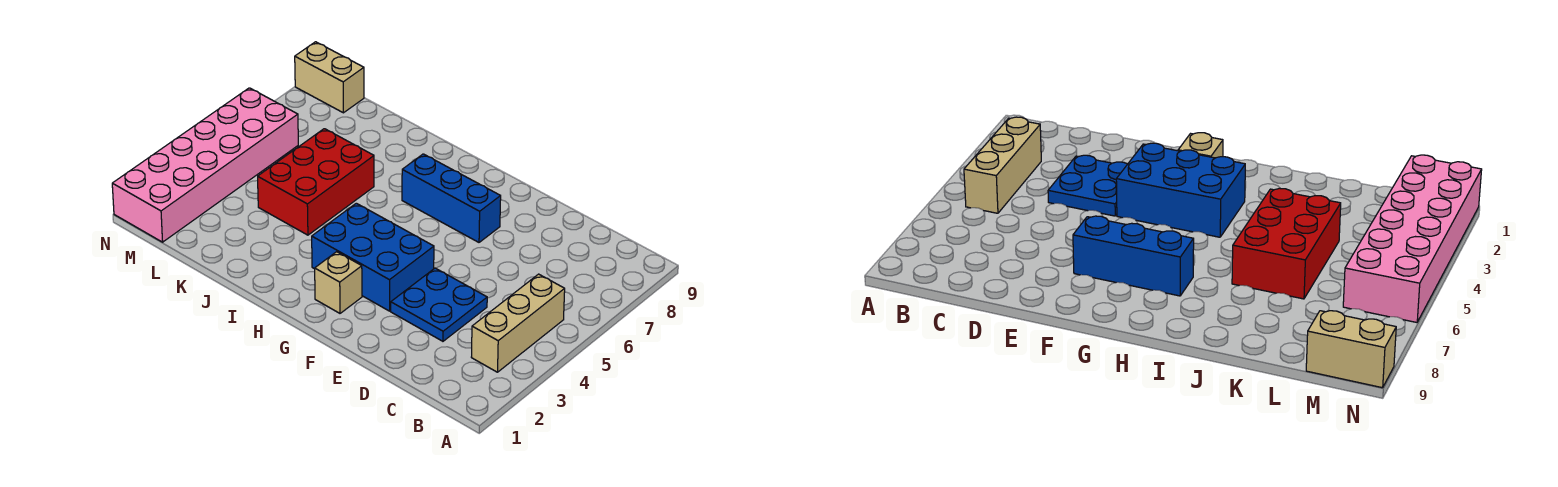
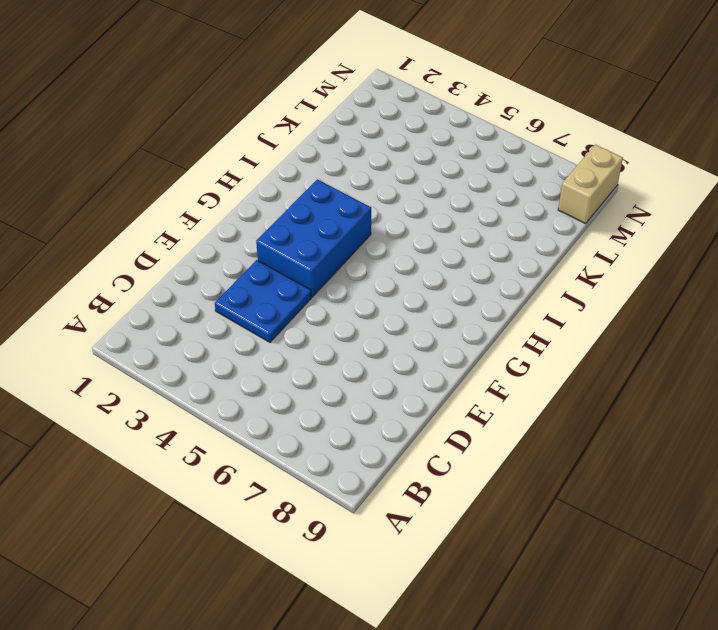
none -> tan brick B3:B5 level 1
none -> blue brick F7:H7 level 1

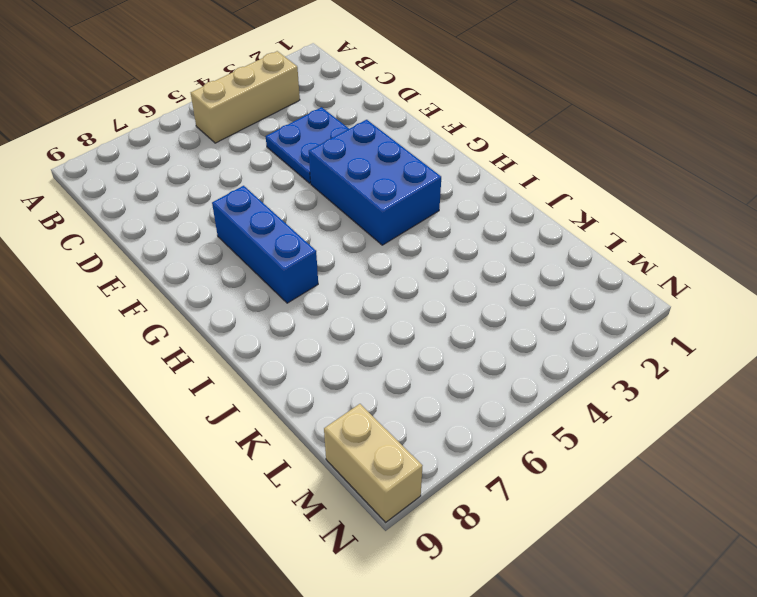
none -> tan brick G2 level 1
none -> red brick J4:K6 level 1

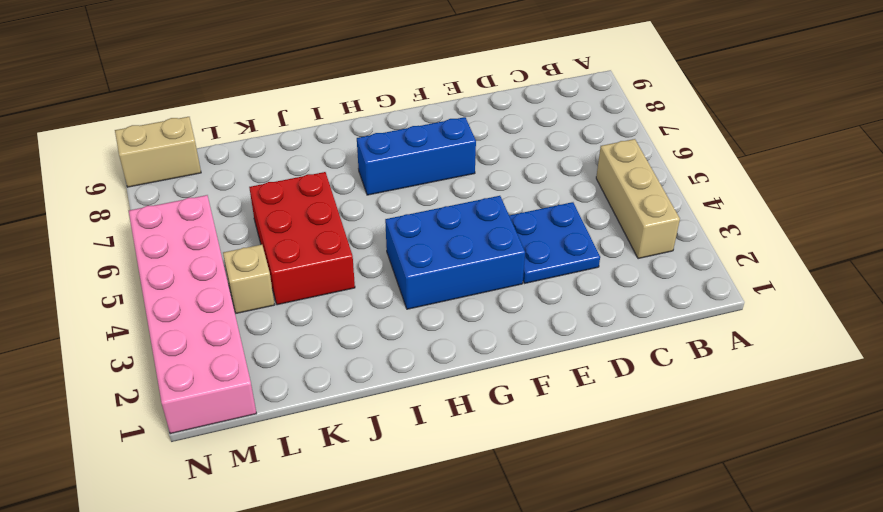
tan brick L4 level 1 -> tan brick G2 level 1

